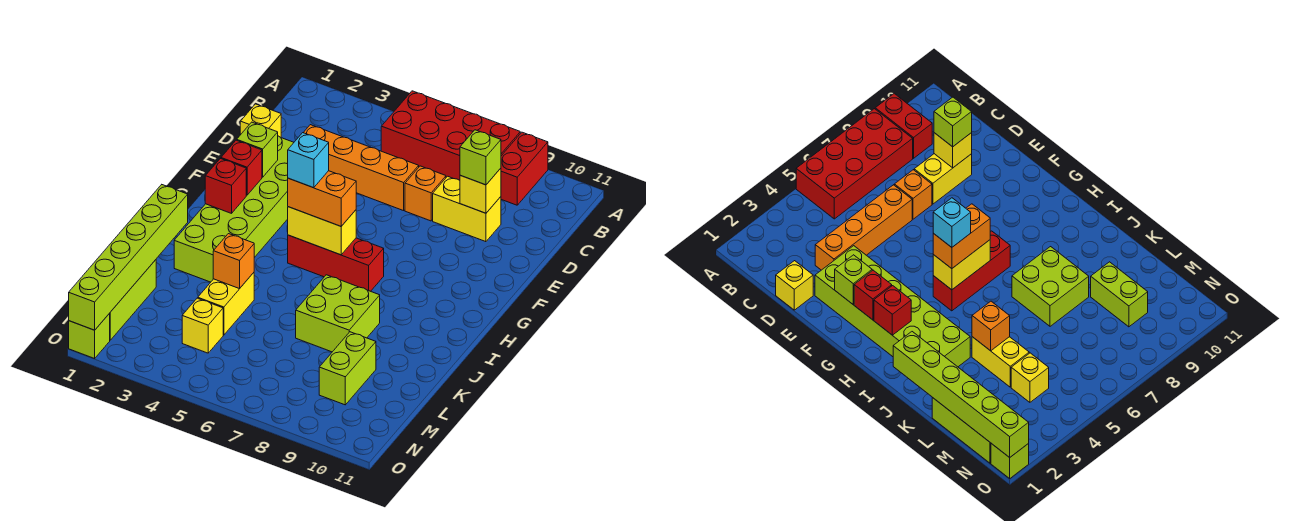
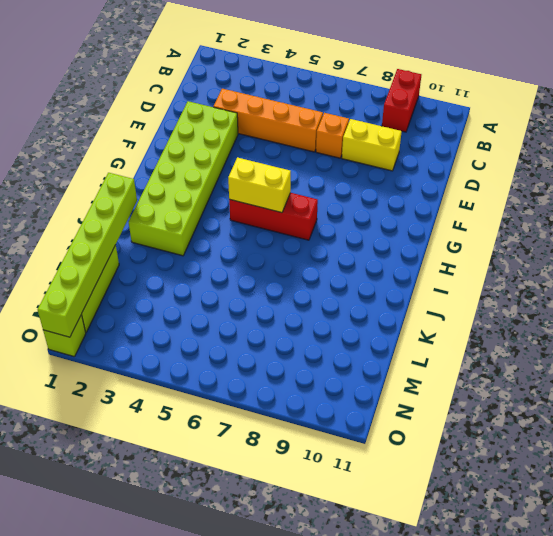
none -> red brick A5:B8 level 1
none -> yellow brick D1 level 1
none -> lime brick J7:K8 level 1

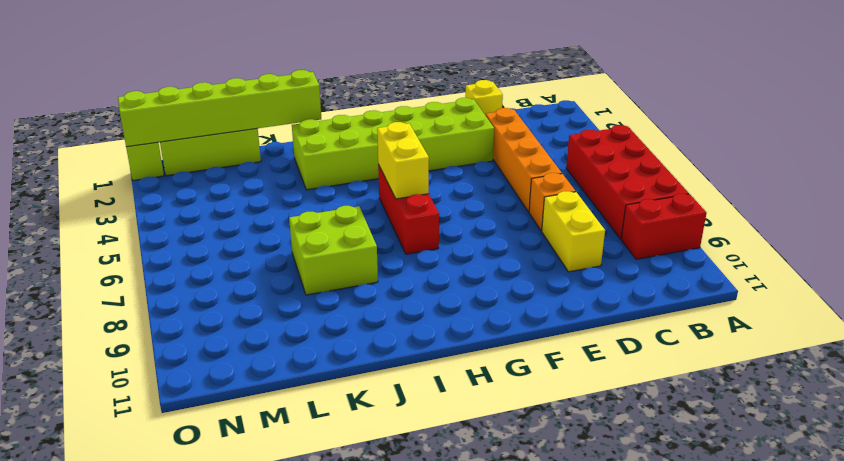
none -> yellow brick K4:L4 level 1
none -> lime brick L9:M9 level 1
none -> yellow brick M4 level 1

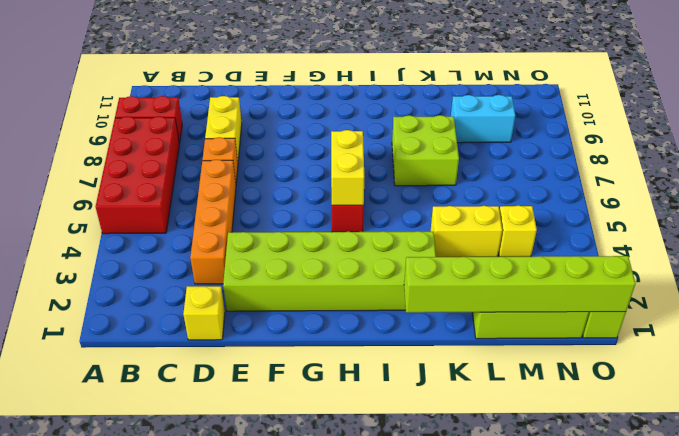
cyan brick L9:M9 level 1 -> lime brick L9:M9 level 1
none -> yellow brick D9 level 2
none -> lime brick F2 level 2
none -> red brick G2 level 2

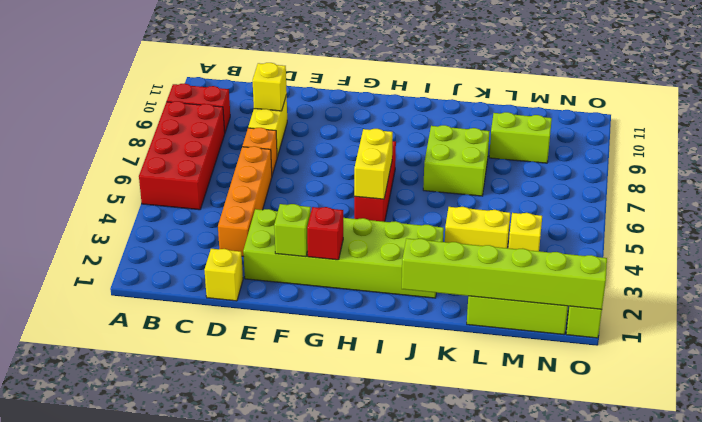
none -> red brick H2 level 2
none -> orange brick K4 level 2
none -> lime brick D9 level 3

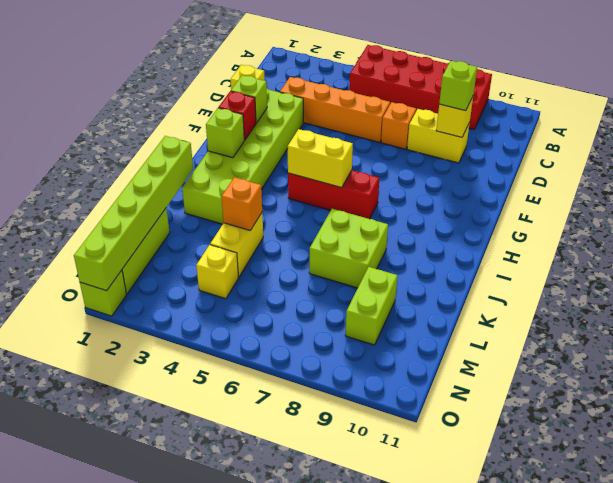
lime brick H2 level 2 -> red brick H2 level 2
none -> orange brick H5:H6 level 3
none -> cyan brick H5 level 4

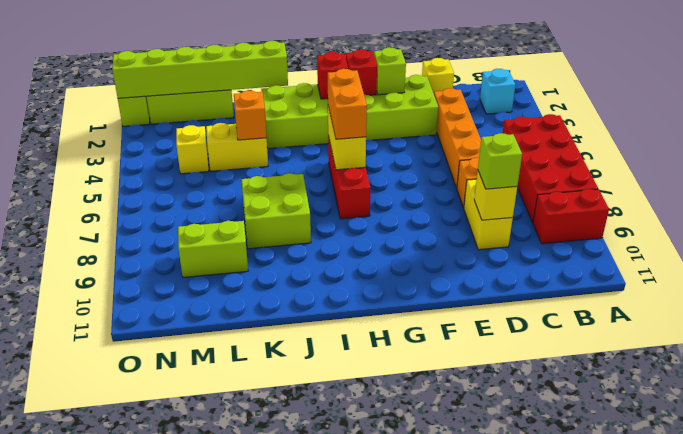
cyan brick B2 level 1 -> cyan brick H5 level 4

